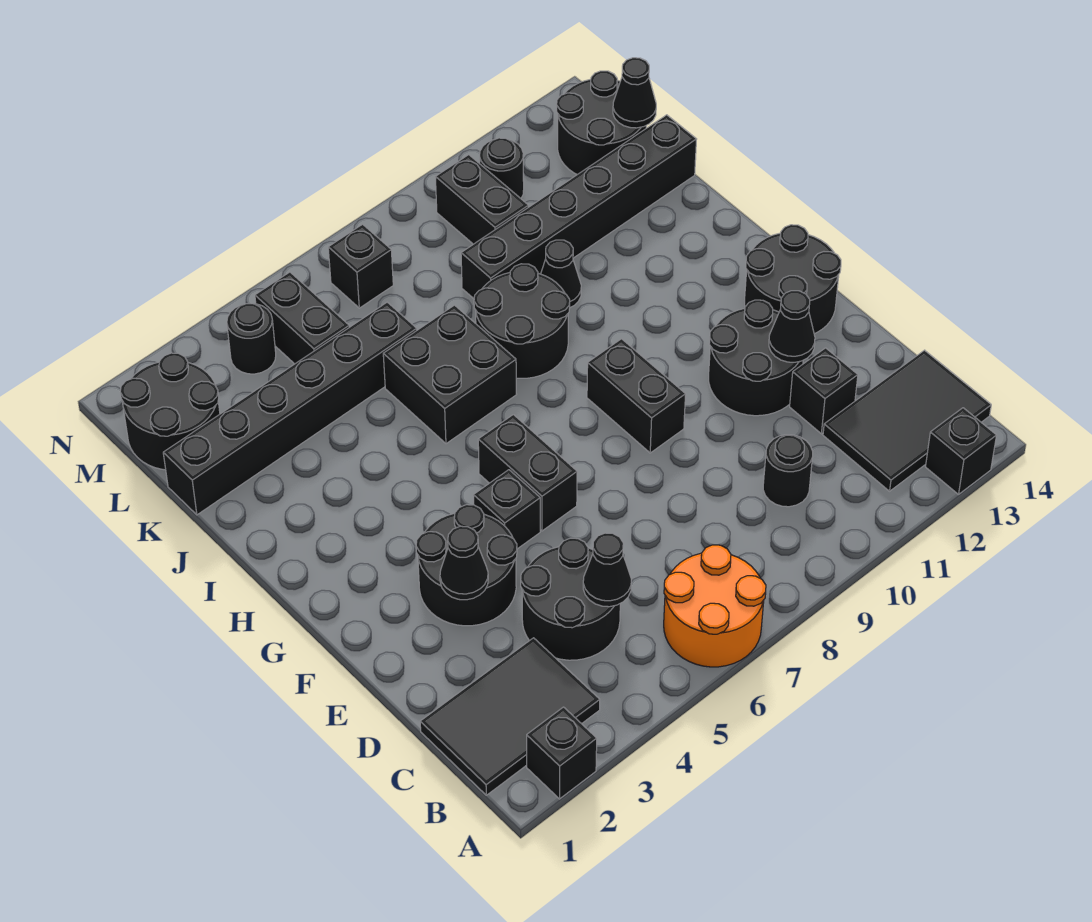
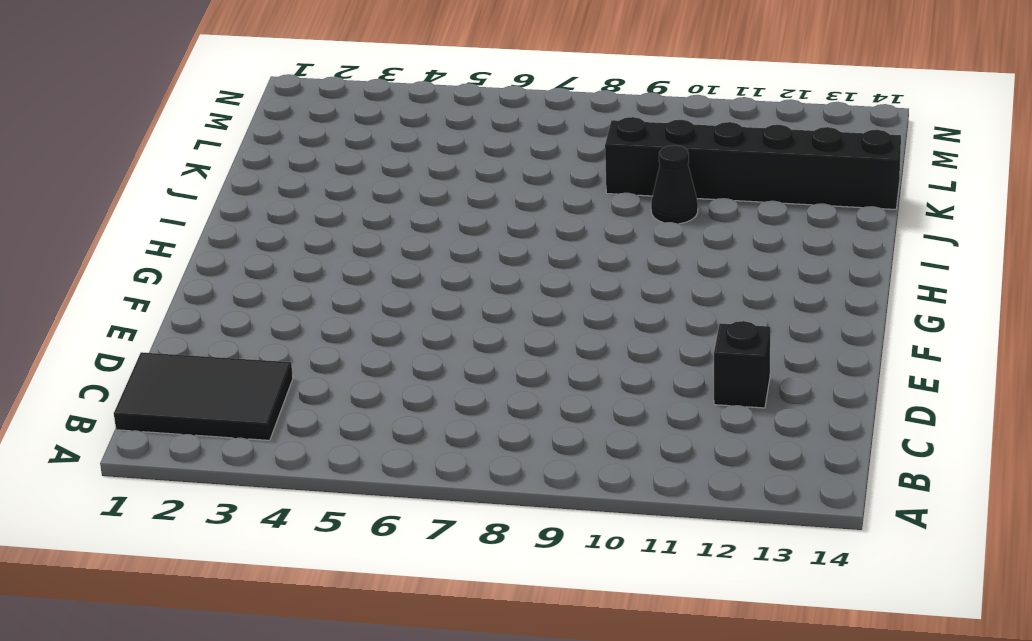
none -> black brick A2 level 1
none -> orange round brick A6:B7 level 1
none -> black brick A13 level 1
none -> black tile B12:C14 level 1

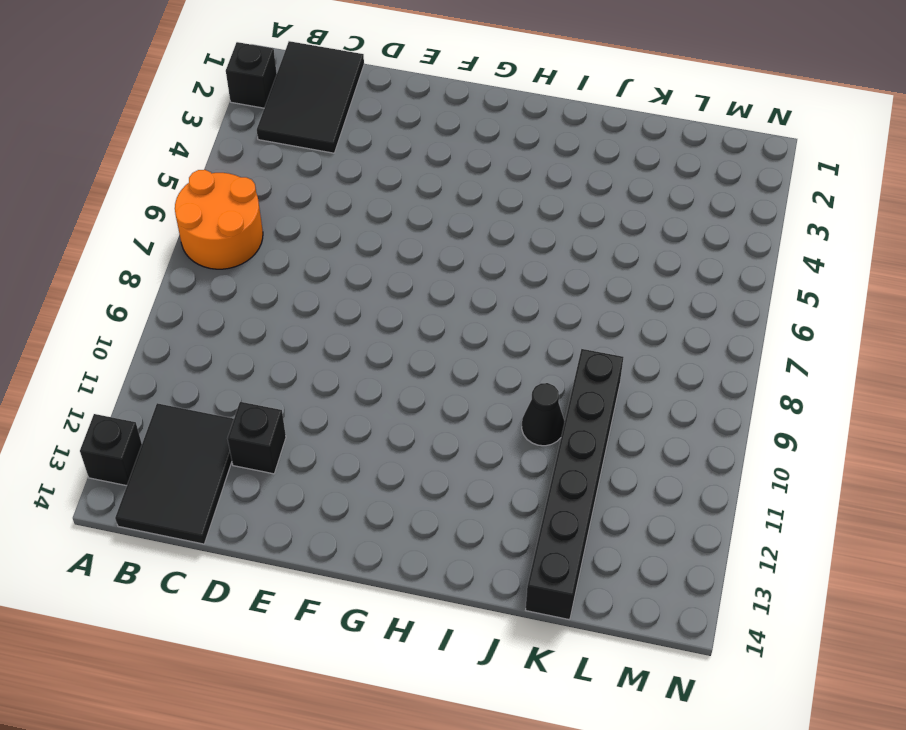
none -> black round brick C4:D5 level 1
none -> black round brick C10 level 1
none -> black round brick E3:F4 level 1
none -> black round brick E11:F12 level 1

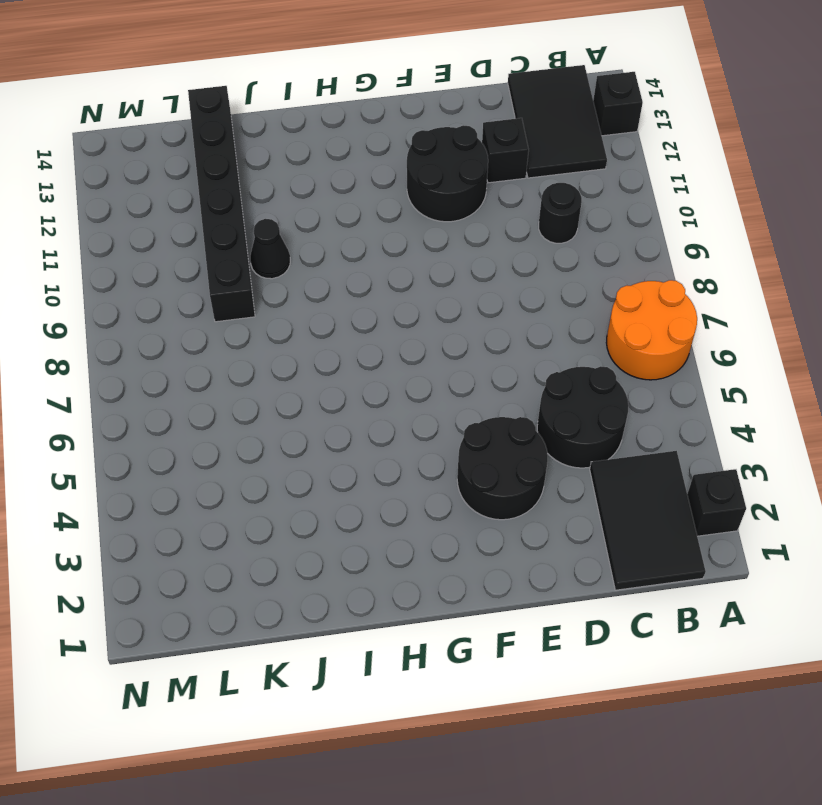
none -> black brick F5 level 1
none -> black brick F6:G6 level 1
none -> black brick F9:G9 level 1
none -> black round brick F13:G14 level 1

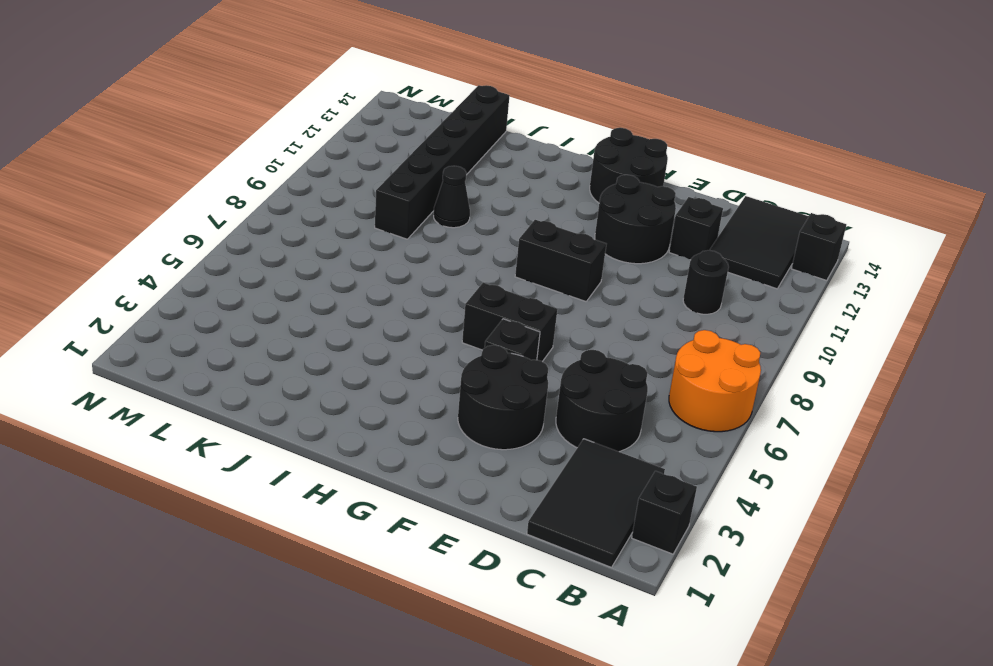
none -> black brick I6:J7 level 1
none -> black round brick I8:J9 level 1
none -> black brick K1:K6 level 1
none -> black round brick L1:M2 level 1

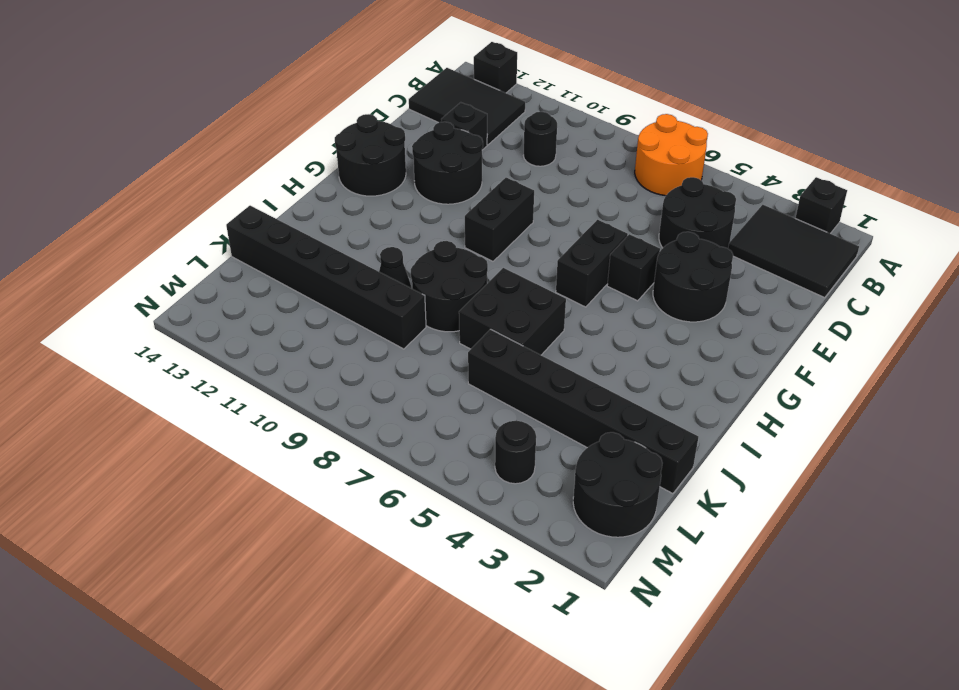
none -> black brick L5:M5 level 1
none -> black brick L10:M10 level 1
none -> black round brick L13:M14 level 1
none -> black brick M7 level 1

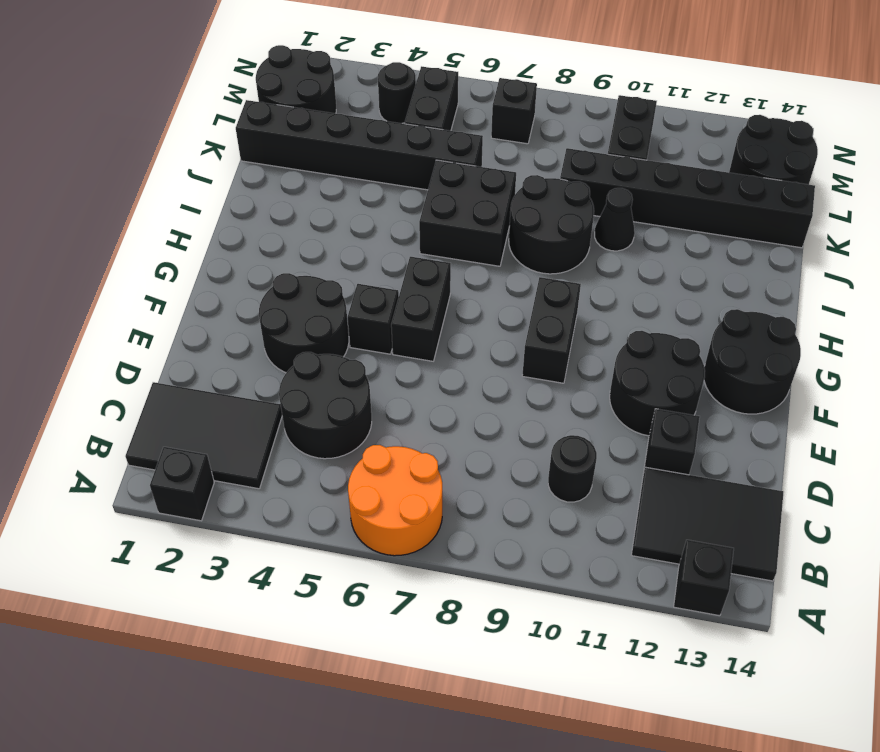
none -> black round brick M11 level 1
none -> black cone C5 level 2
none -> black cone E3 level 2
none -> black cone E12 level 2

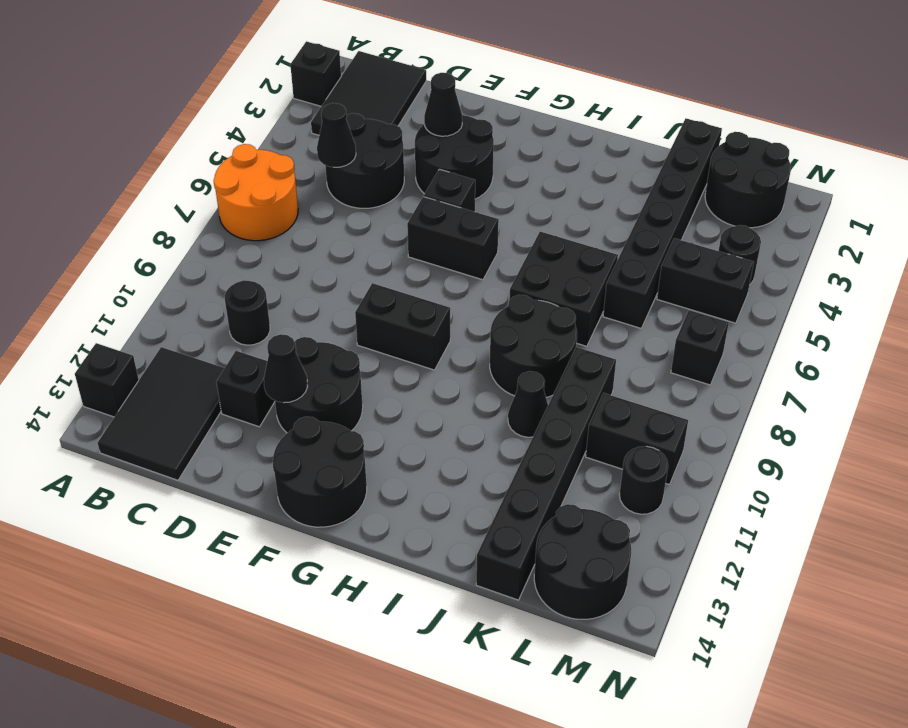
none -> black cone L14 level 2

